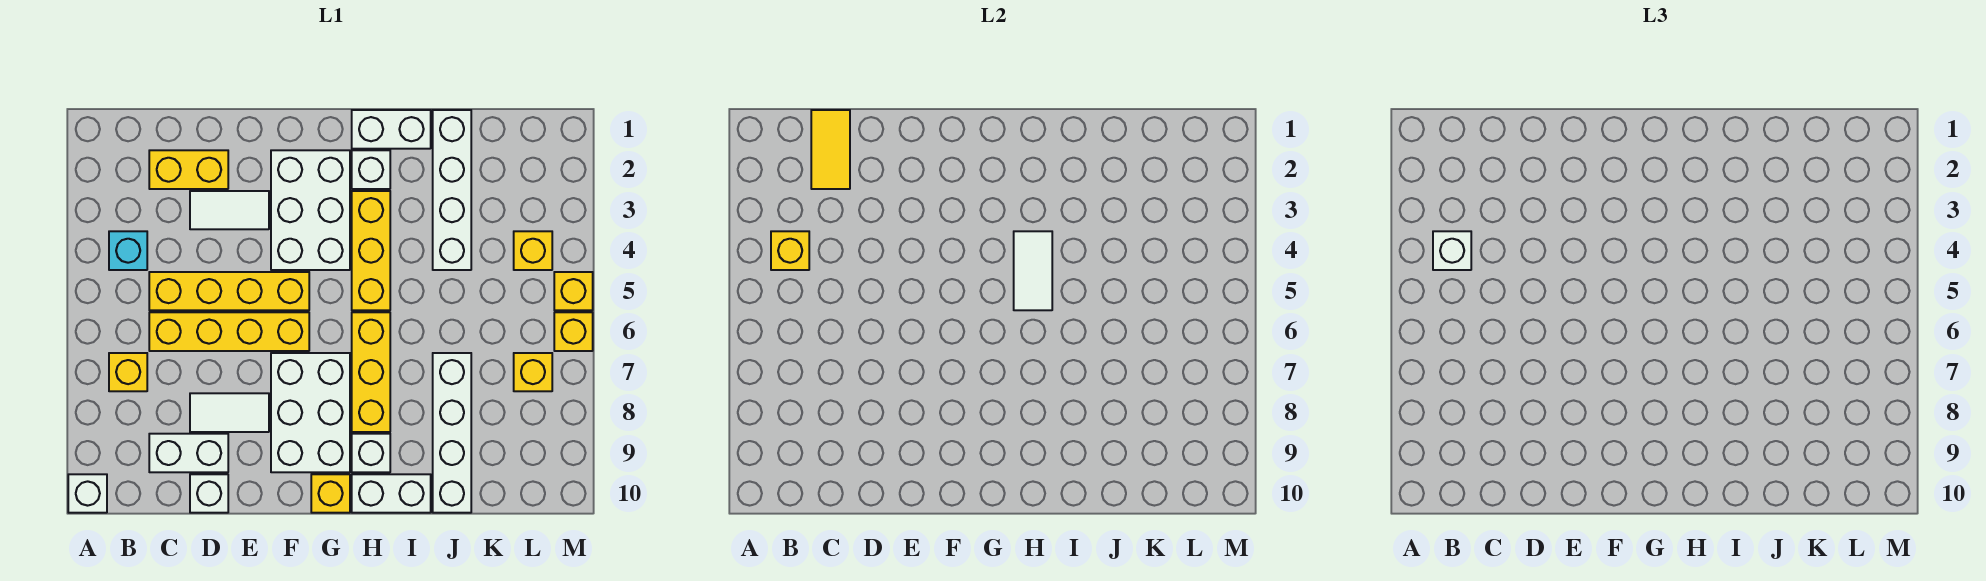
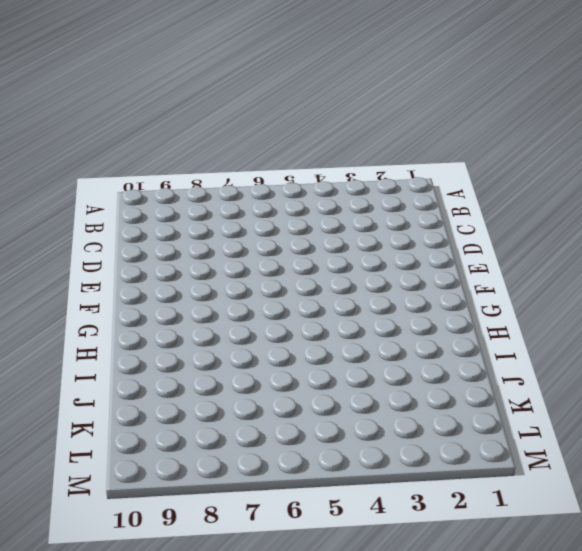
none -> white brick A10 level 1
none -> cyan brick B4 level 1
none -> yellow brick B7 level 1

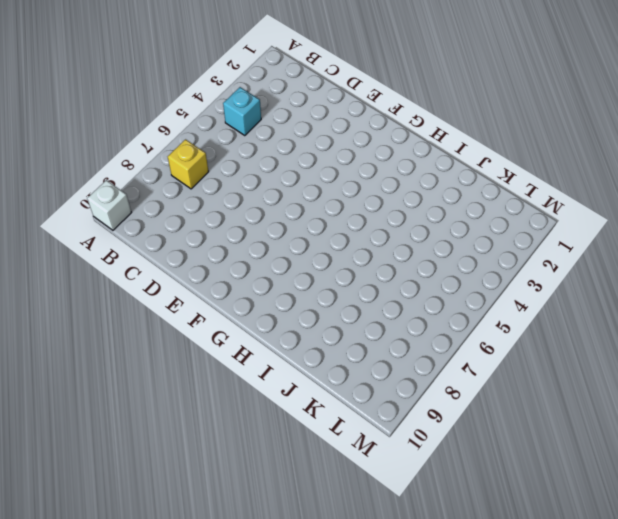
none -> yellow brick C2:D2 level 1
none -> yellow brick C5:F5 level 1
none -> yellow brick C6:F6 level 1

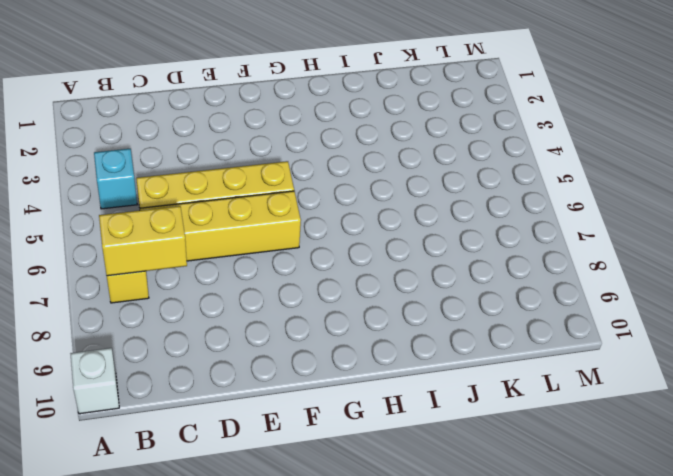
yellow brick B7:C7 level 2 -> yellow brick C2:D2 level 1
none -> white brick C9:D9 level 1
none -> white tile D3:E3 level 1
none -> white tile D8:E8 level 1

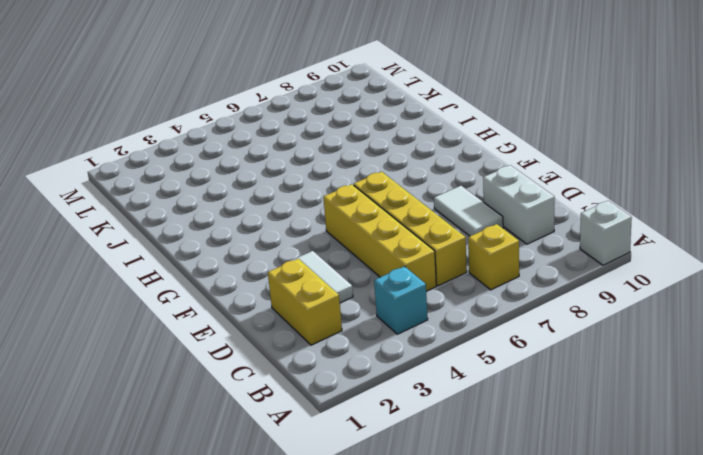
none -> white brick D10 level 1
none -> white brick F2:G4 level 1
none -> white brick F7:G9 level 1

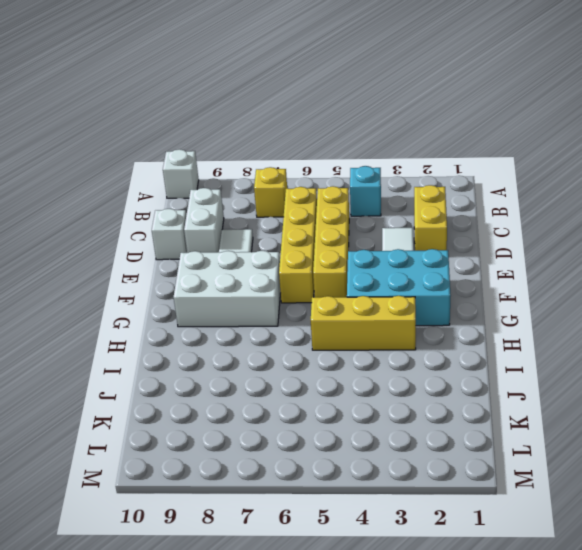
cyan brick F2:G4 level 1 -> white brick F2:G4 level 1
none -> yellow brick G10 level 1
none -> white brick H1:I1 level 1
none -> white brick H2 level 1

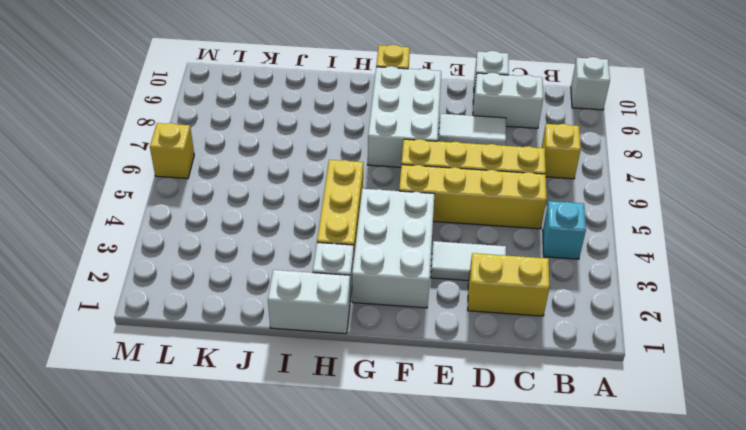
none -> yellow brick H6:H8 level 1
none -> white brick H9 level 1
none -> white brick H10:I10 level 1

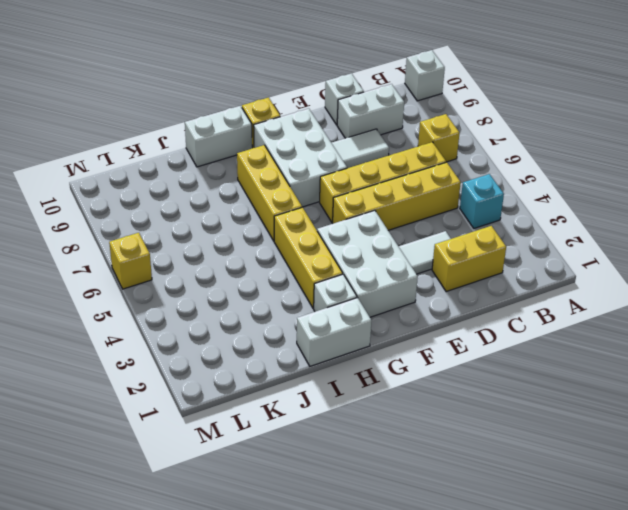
none -> white brick H9 level 1
none -> white brick J1:J4 level 1
none -> white brick J7:J10 level 1

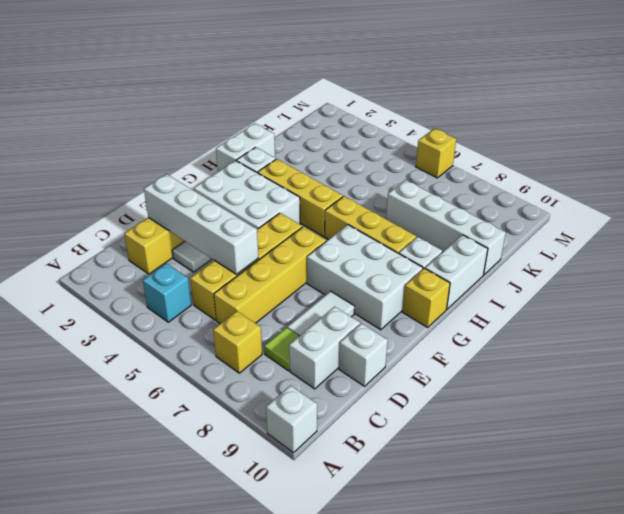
lime tile C8 level 1 -> none
white brick D2:D5 level 2 -> white brick J1:J4 level 1
none -> yellow brick L4 level 1
none -> yellow brick L7 level 1
none -> yellow brick M5 level 1

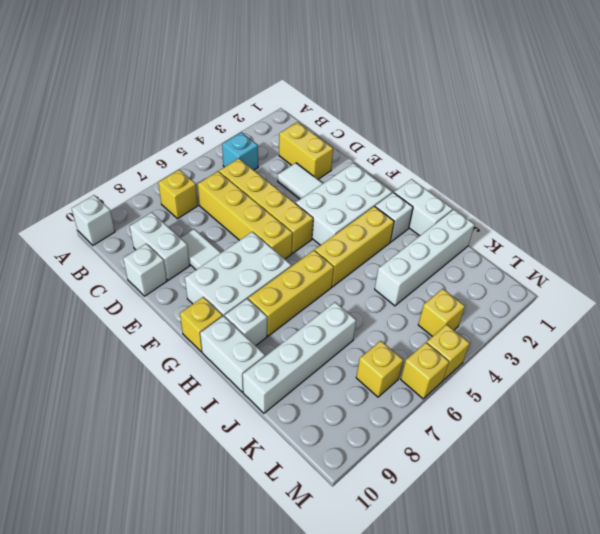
none -> yellow brick B4 level 2
none -> yellow tile C1:C2 level 2
none -> white tile H4:H5 level 2

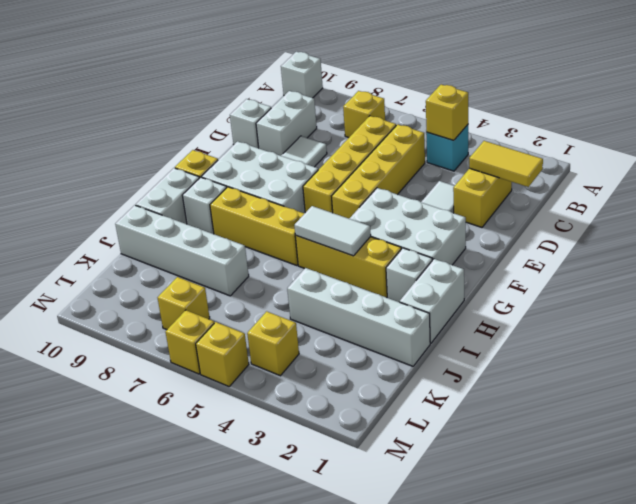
none -> white brick B4 level 3

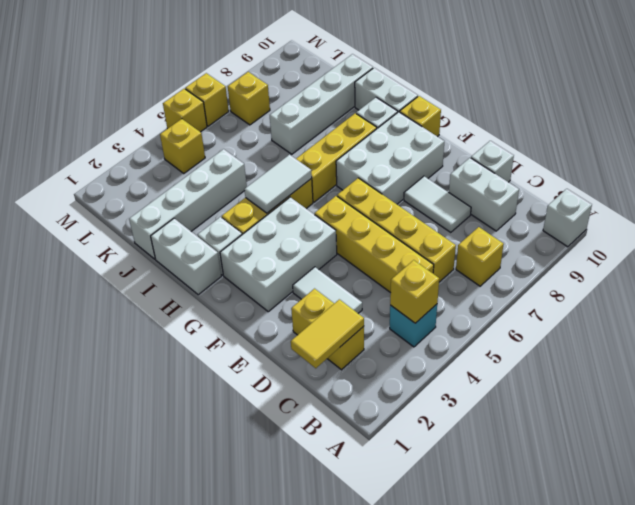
none -> white brick B4 level 3

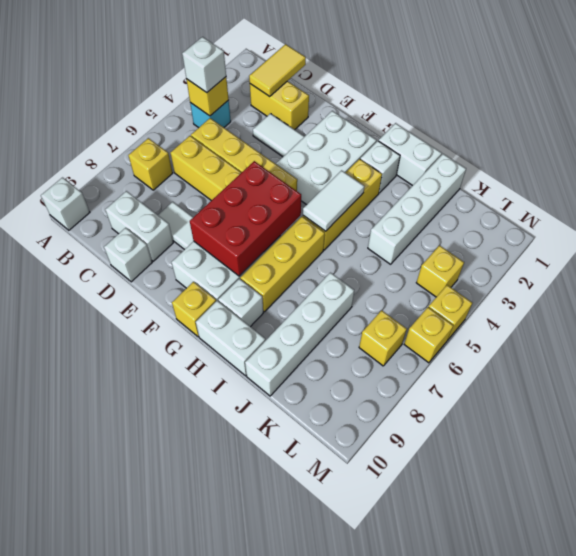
red brick F6:G8 level 2 -> none

